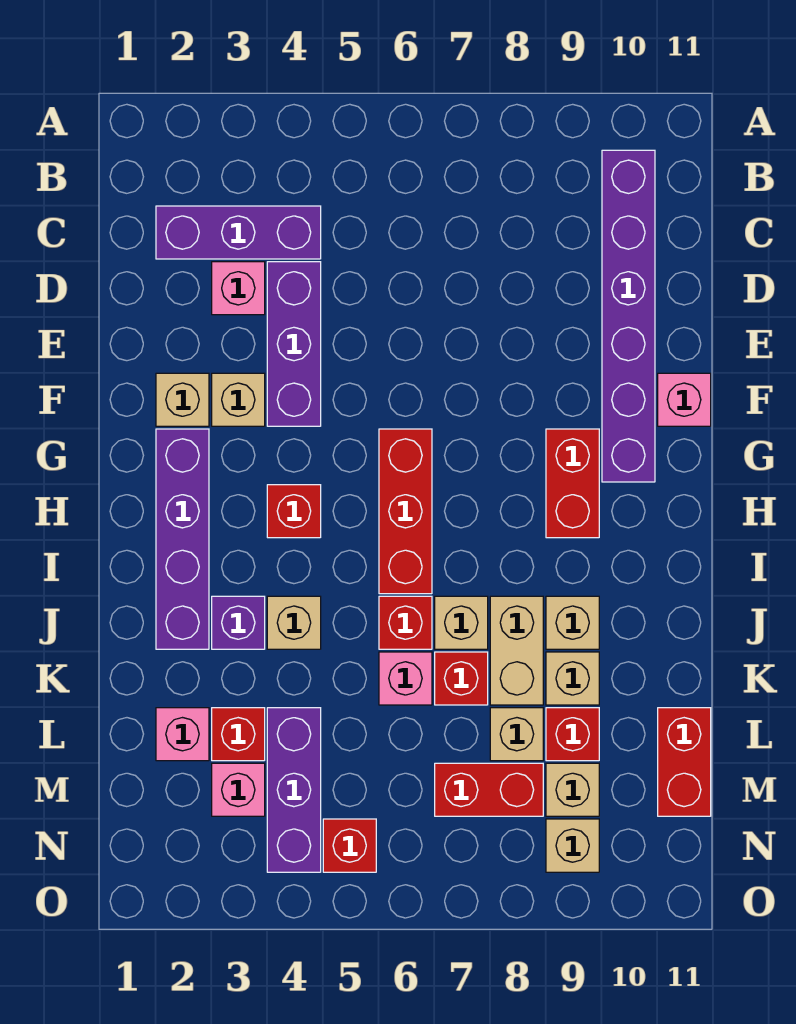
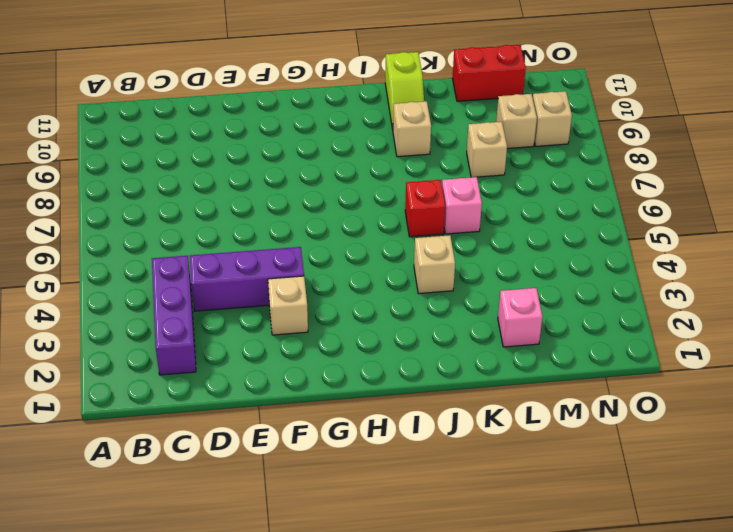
lime slope J10:J11 level 1 top 11 -> none
none -> purple brick B10:G10 level 1
none -> pink brick D3 level 1
none -> tan brick F2 level 1
none -> pink brick F11 level 1

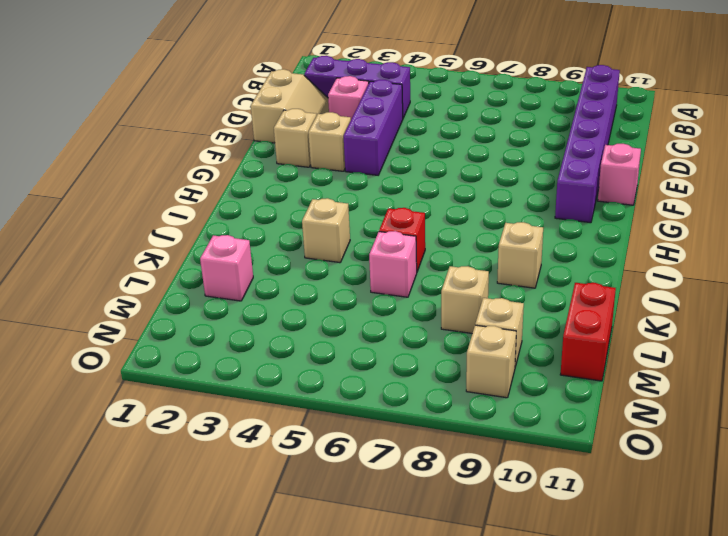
tan slope D1:E2 level 1 top 1 -> none
none -> purple brick G2:J2 level 1
none -> red brick G6:I6 level 1
none -> red brick G9:H9 level 1
none -> red brick H4 level 1

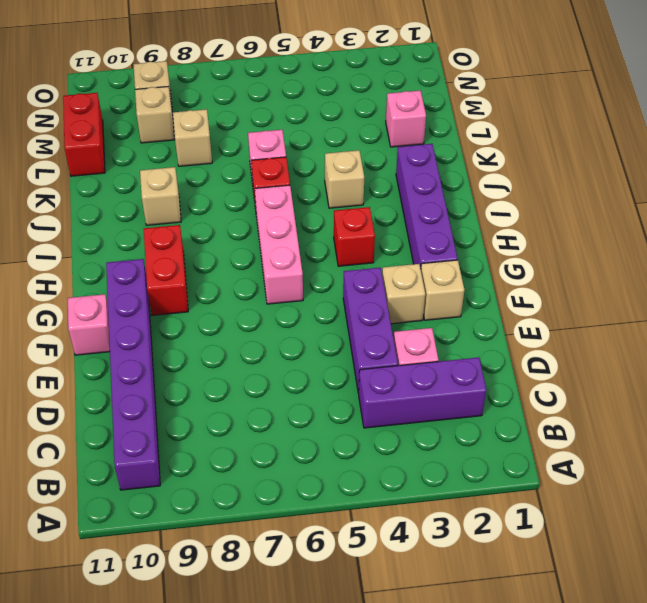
pink brick G6:I6 level 1 -> red brick G6:I6 level 1
none -> purple brick J3 level 1
none -> tan brick J7 level 1
none -> tan brick J8:K8 level 1
none -> red brick K7 level 1

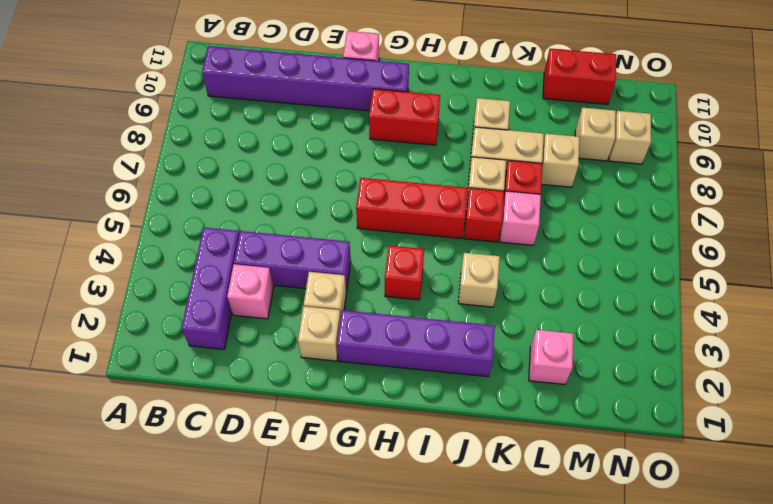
none -> purple brick J3 level 1
none -> tan brick K9 level 1
none -> red brick L3 level 1
none -> purple brick L4:N4 level 1

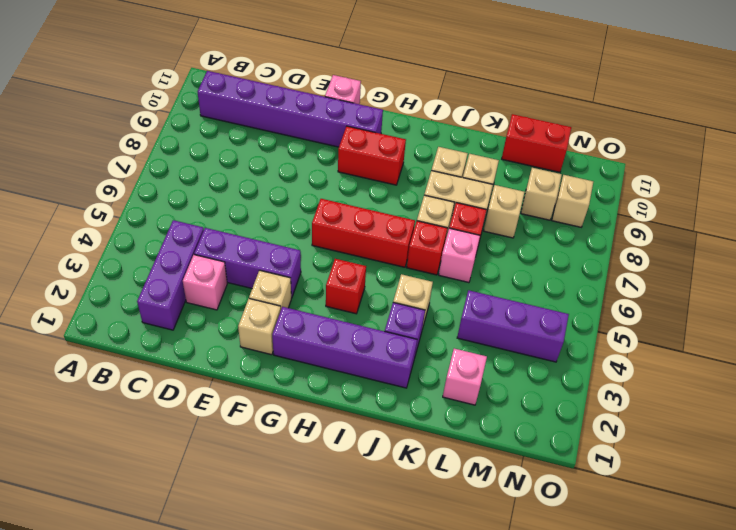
none -> red brick L3 level 1
none -> red brick L9 level 1
none -> pink brick M3 level 1
none -> red brick M7:M8 level 1

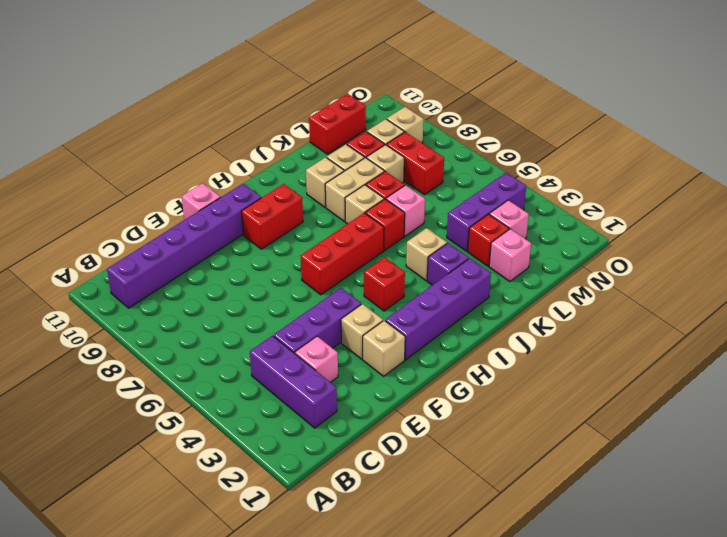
none -> red brick N5 level 1

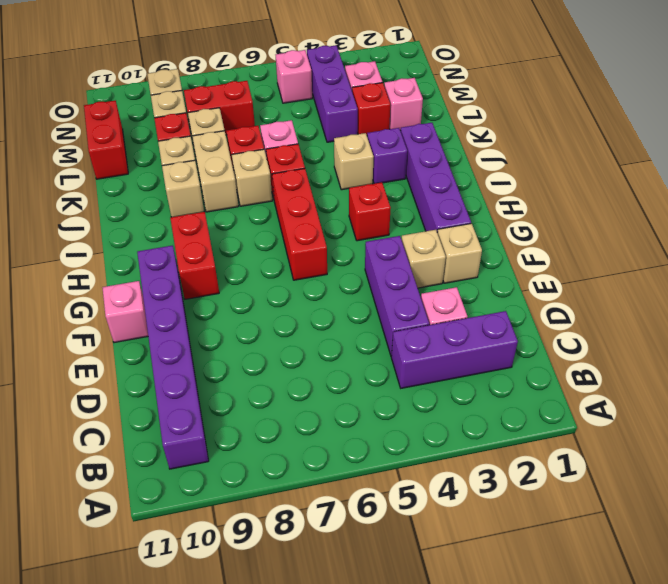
pink brick N5 level 1 -> red brick N5 level 1

